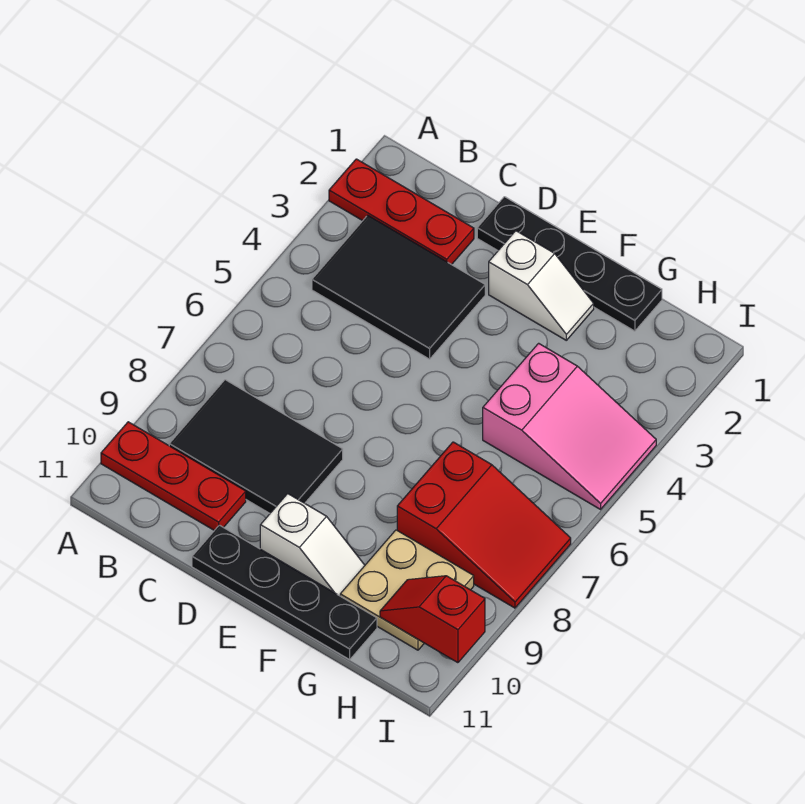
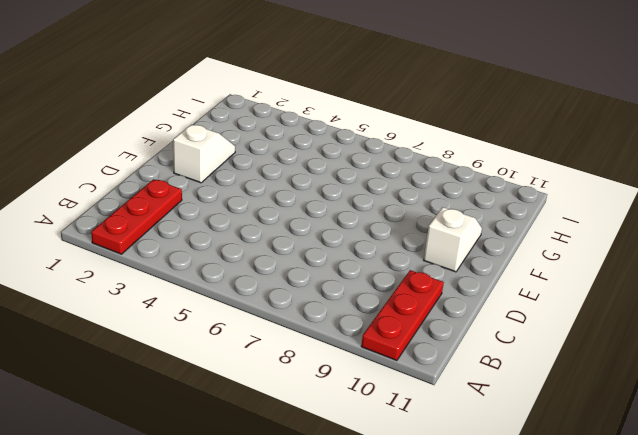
none -> black tile B3:D4 level 1
none -> black tile B8:D9 level 1
none -> black plate D1:G1 level 1

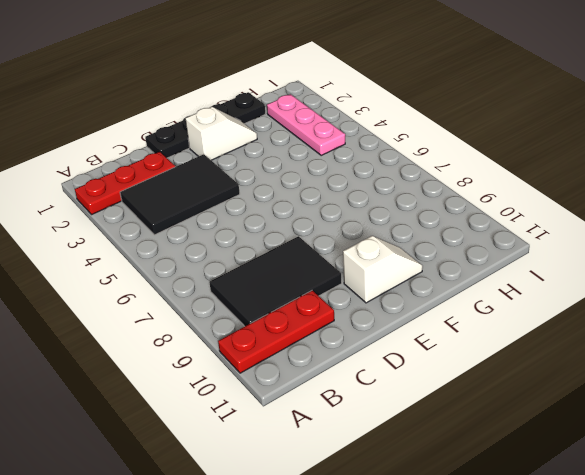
pink plate H2:H4 level 1 -> pink slope G4:I5 level 1 top G
none -> black plate D11:G11 level 1
none -> red slope G7:I8 level 1 top G
none -> tan plate G9:H10 level 1

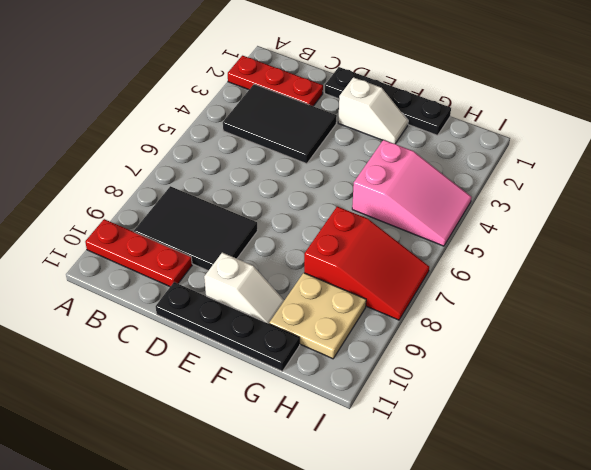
none -> red slope H10:I10 level 2 top I

